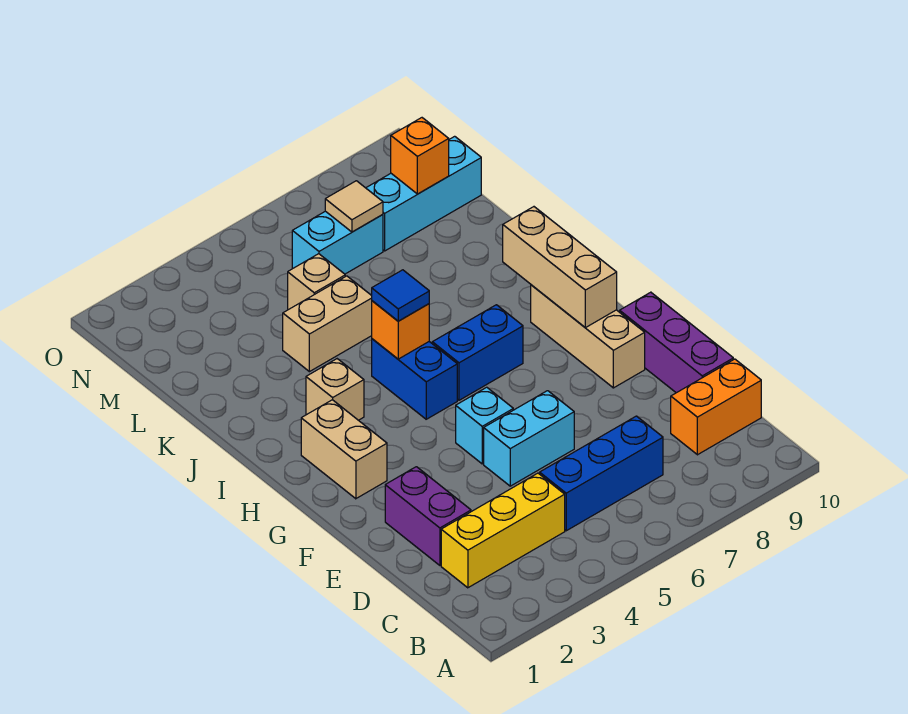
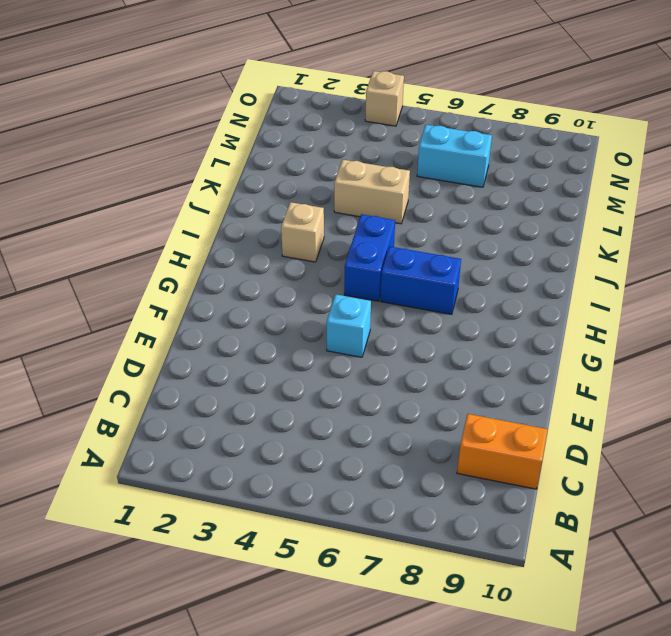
tan brick O4 level 1 -> tan brick L5 level 1
none -> yellow brick C2:C4 level 1
none -> blue brick C5:C7 level 1
none -> purple brick D2:E2 level 1

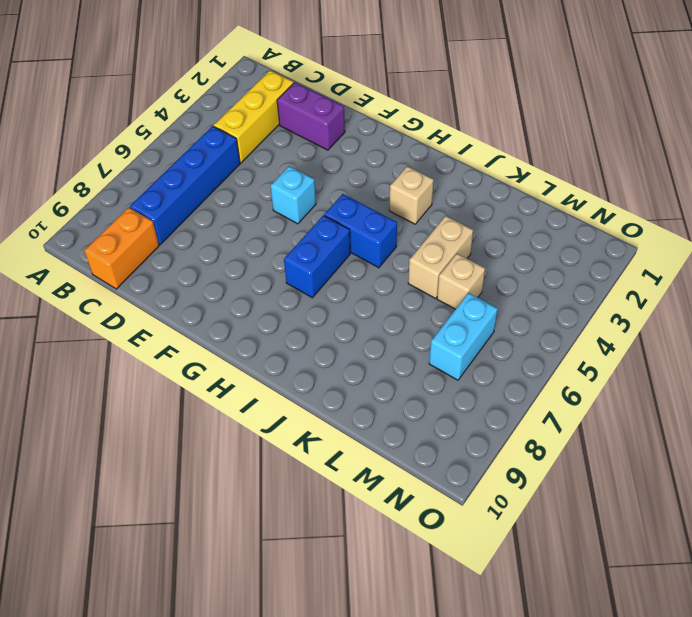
blue brick C5:C8 level 1 -> blue brick C5:C7 level 1
none -> purple brick D10:F10 level 1
none -> cyan brick E5:E6 level 1
none -> tan brick F9:H9 level 1

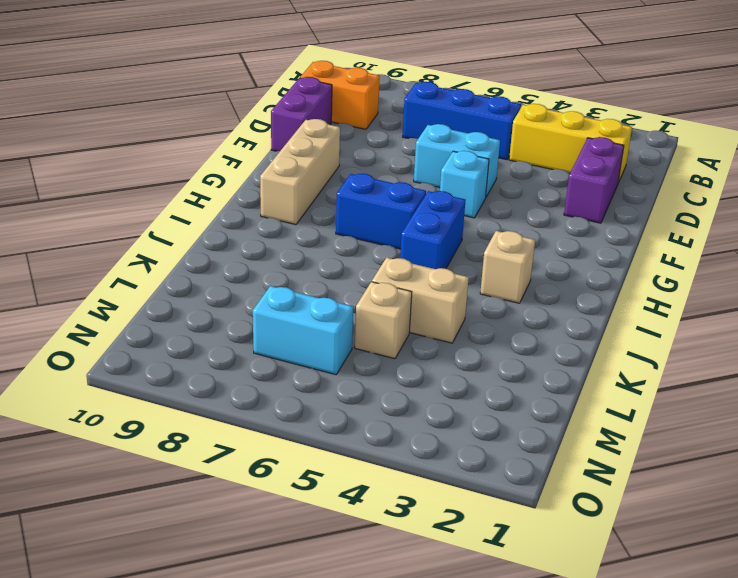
purple brick D10:E10 level 1 -> purple brick D10:F10 level 1
none -> tan brick G2:H2 level 1
none -> cyan brick M8:M10 level 1
none -> tan brick G9:I9 level 2

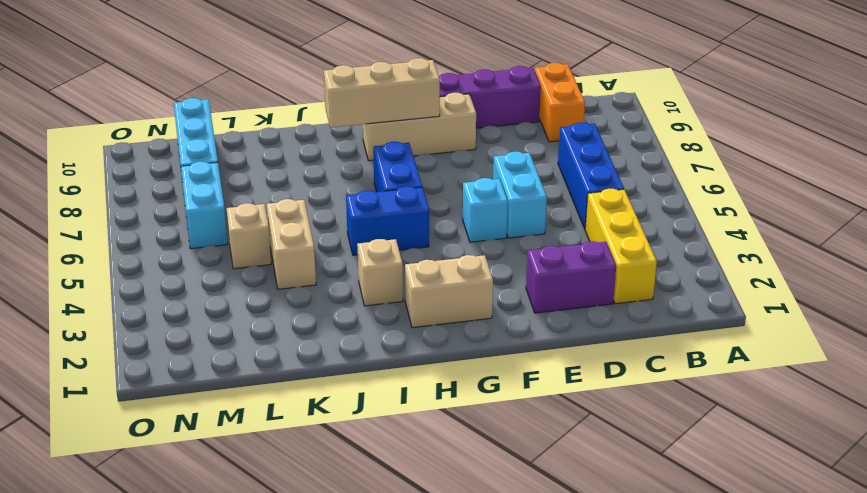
none -> orange brick I5 level 2
none -> tan tile M7 level 2
none -> orange brick M9 level 2

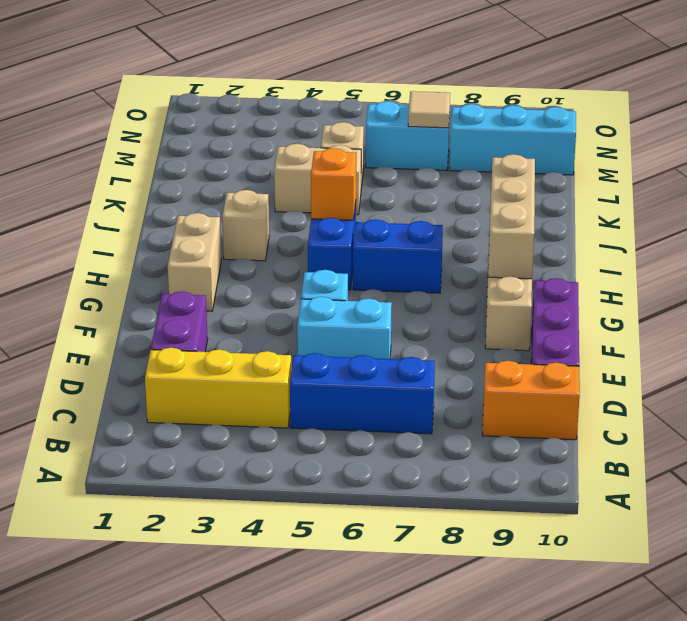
none -> orange brick M9 level 2
none -> blue tile I5 level 3

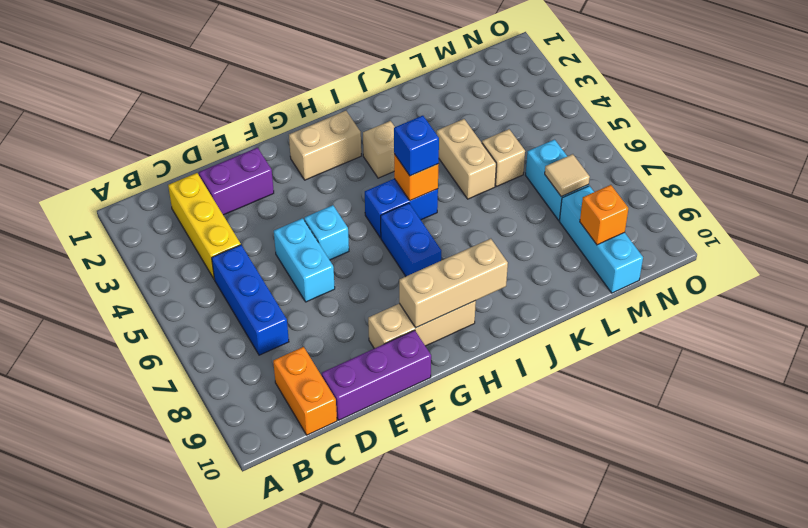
blue brick I5 level 3 -> blue tile I5 level 3

